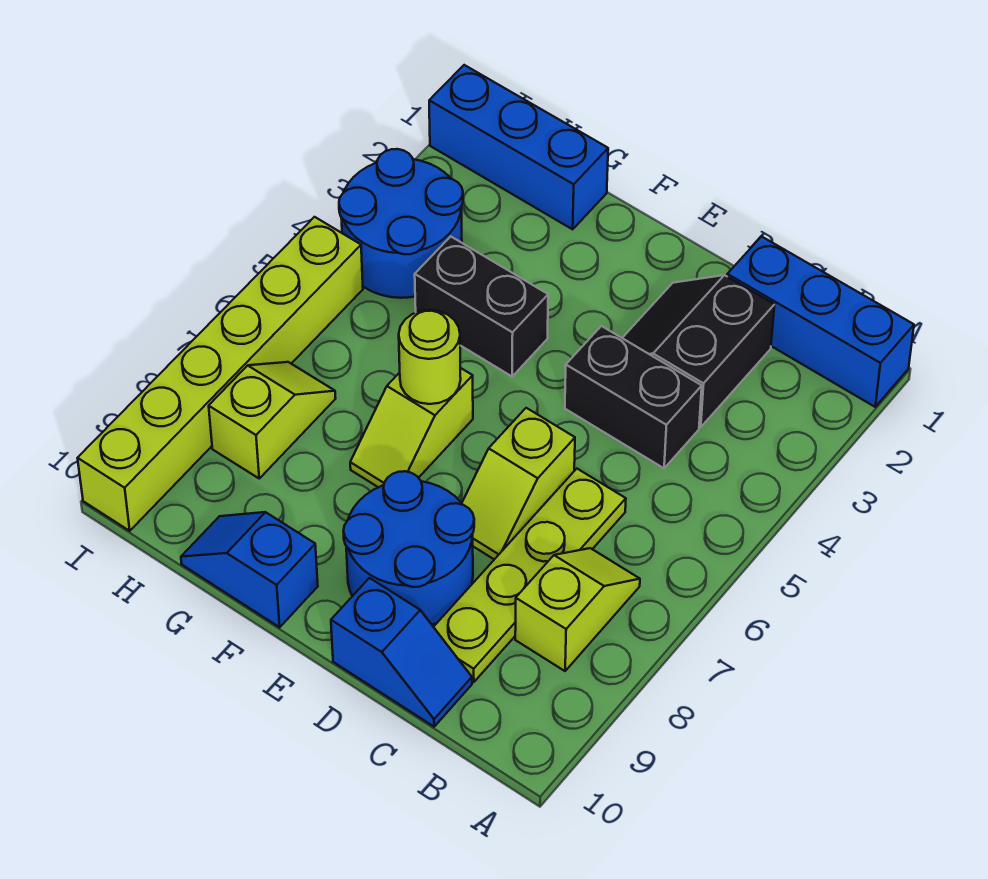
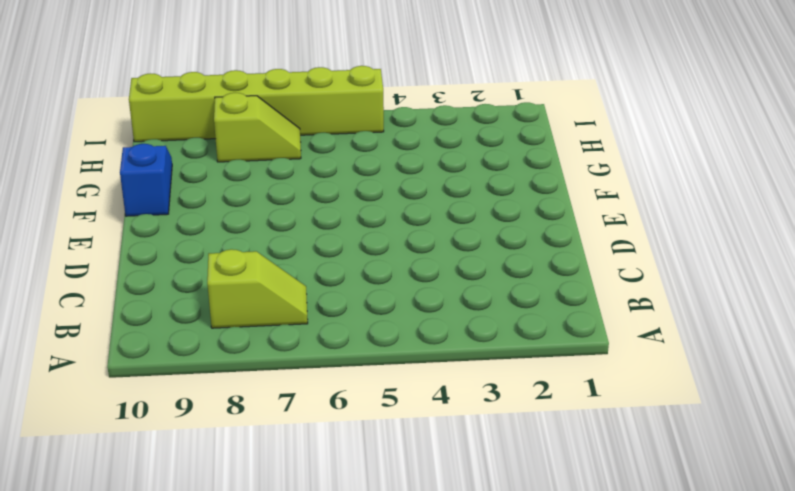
none -> blue brick A1:C1 level 1
none -> black slope C2:D3 level 1 top C
none -> black brick C4:D4 level 1

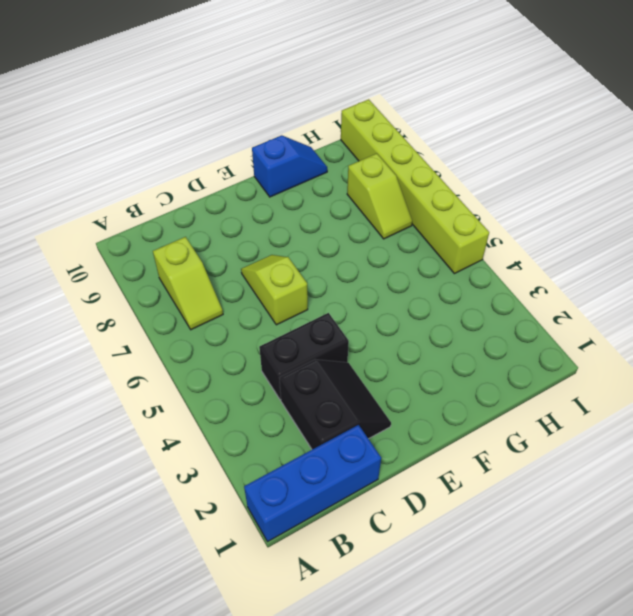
none -> lime plate C6:C9 level 1
none -> blue slope C10:D10 level 1 top D
none -> blue round brick D8:E9 level 1

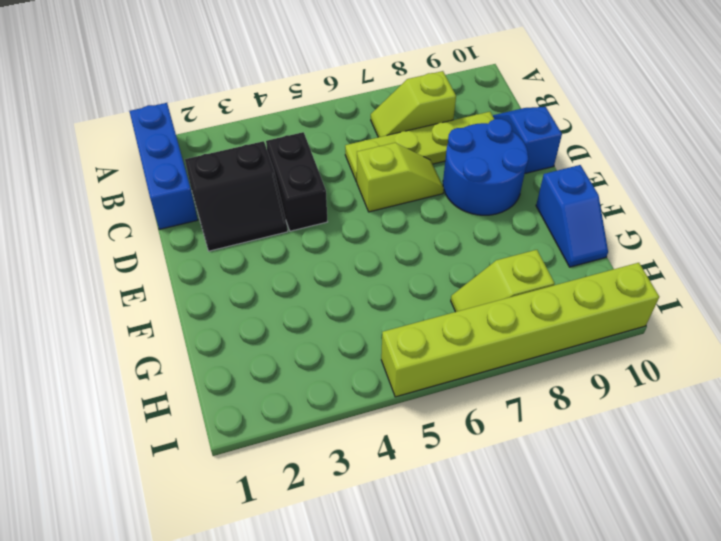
none -> black brick F4:G4 level 1
none -> lime slope F6:F7 level 1 top 6
none -> blue brick G1:I1 level 1

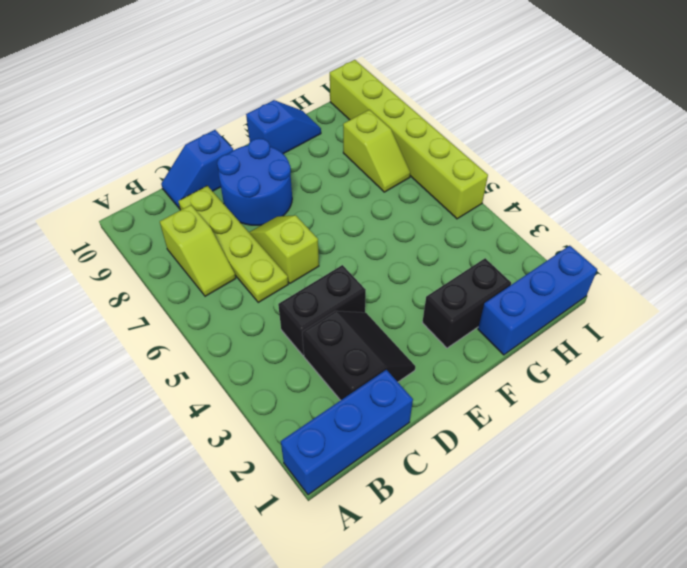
black brick F2:G2 level 1 -> black brick F4:G4 level 1
none -> lime slope F6:F7 level 1 top 6
none -> blue round brick H3:I4 level 1
none -> lime round brick F6 level 2

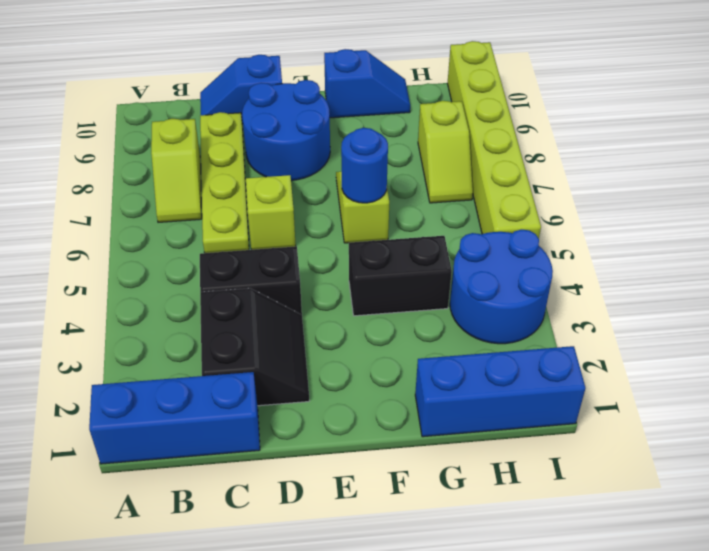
blue round brick F6 level 2 -> lime round brick F6 level 2

